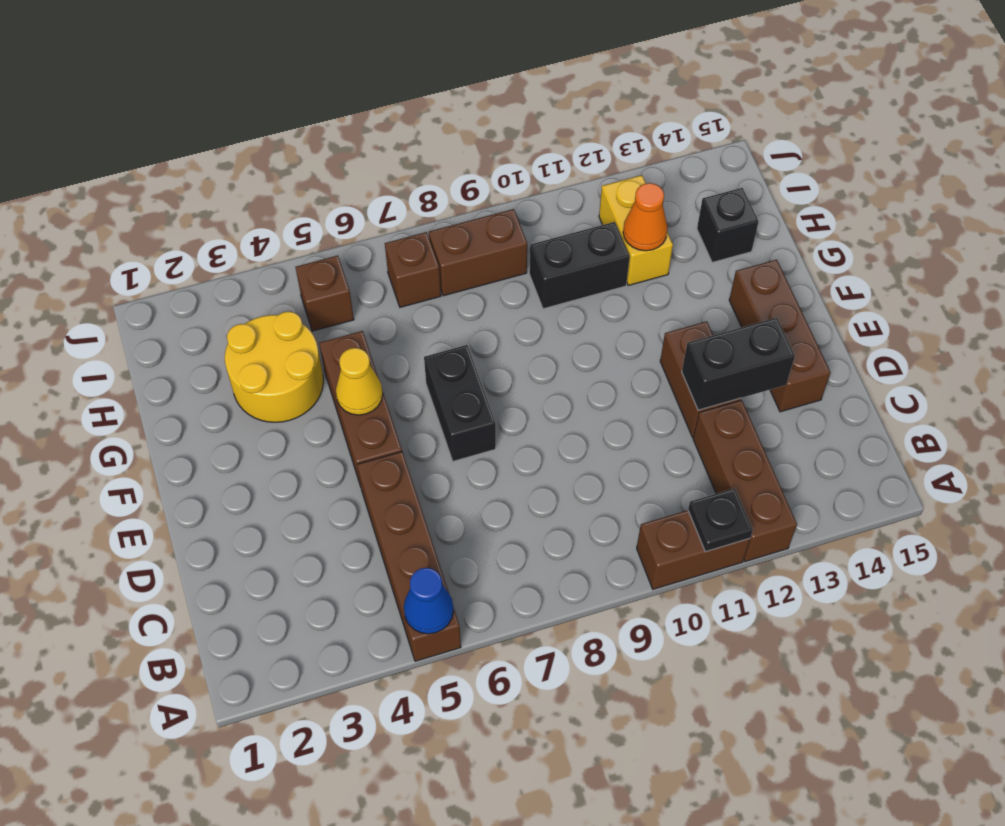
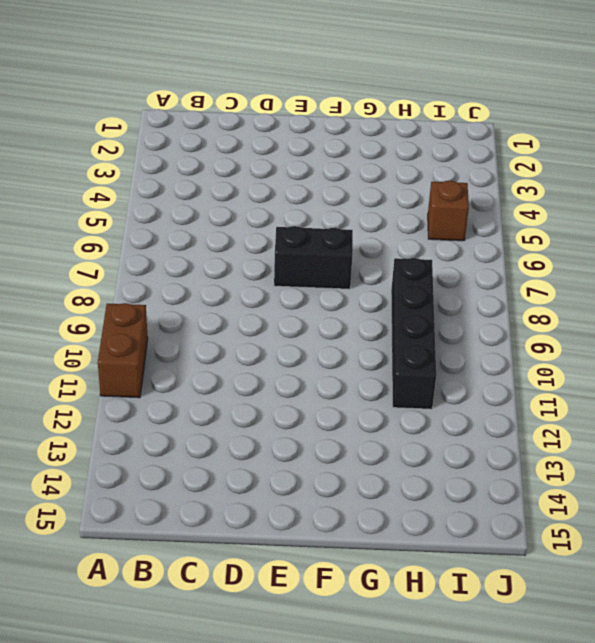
black brick H8:H11 level 1 -> black brick H10:H11 level 1
none -> brown brick A5:D5 level 1
none -> brown brick A12:C12 level 1
none -> brown brick D12:E12 level 1

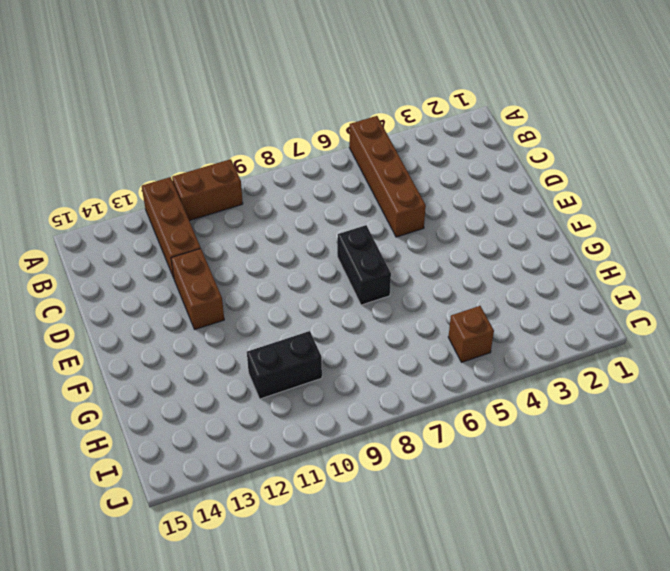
none -> brown brick D14:F14 level 1
none -> brown brick E5:G5 level 1
none -> yellow round brick G3:H4 level 1

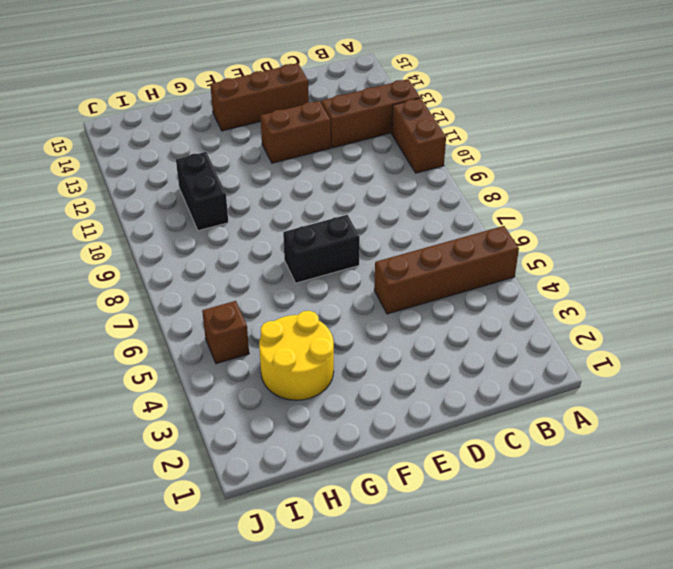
none -> brown brick E5:G5 level 1
none -> yellow brick H12:I12 level 1
none -> black brick H14 level 1

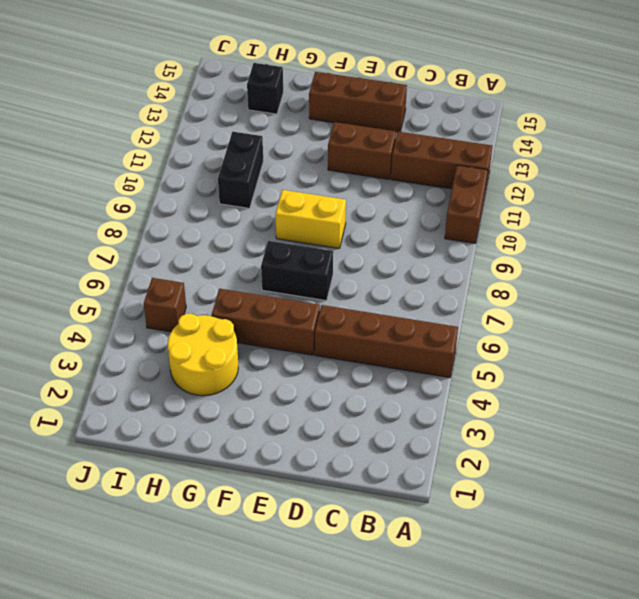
yellow brick E9:F9 level 1 -> yellow brick H12:I12 level 1
none -> brown brick I7 level 1
none -> brown brick I8:I9 level 1
none -> blue cone A5 level 2

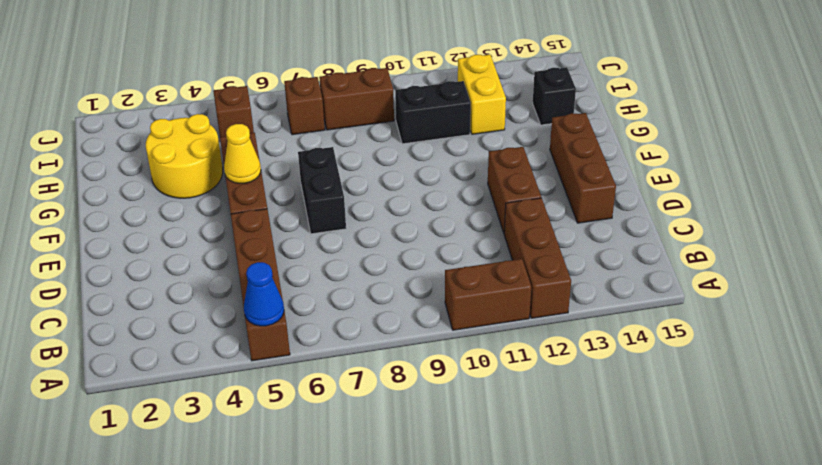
none -> black plate A11 level 2
none -> black brick D12:D13 level 2
none -> orange cone H12 level 2

